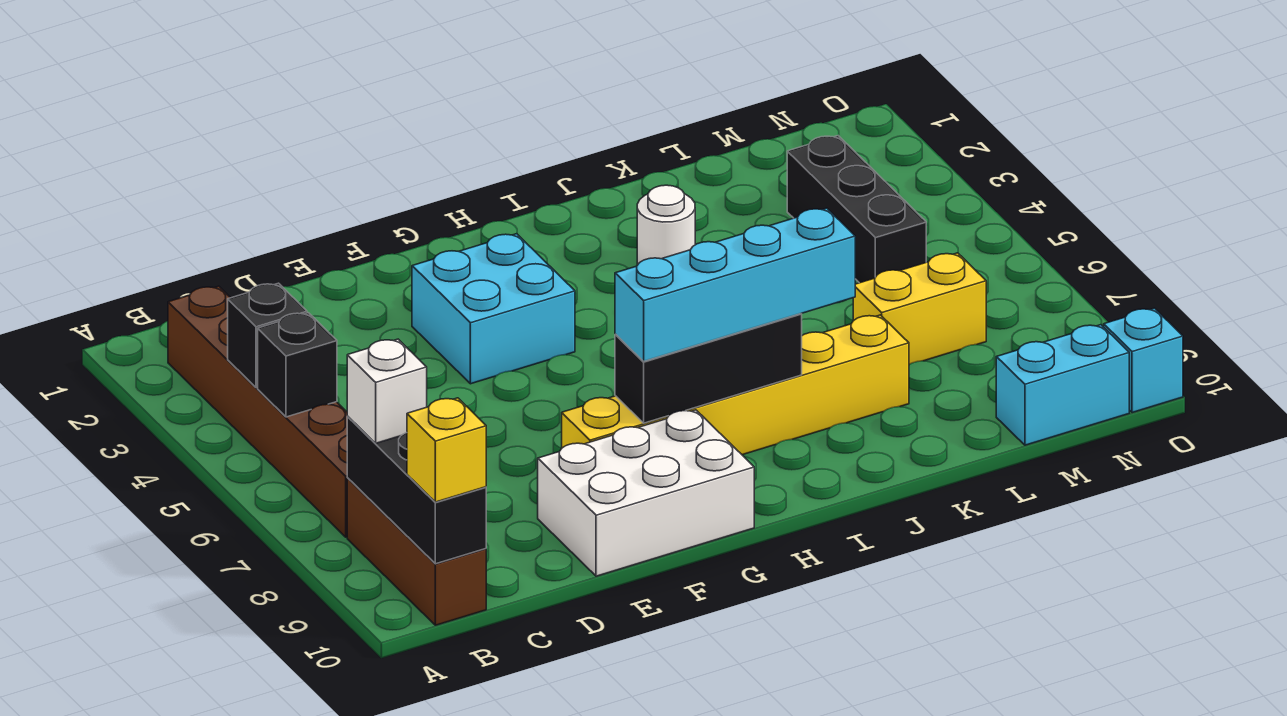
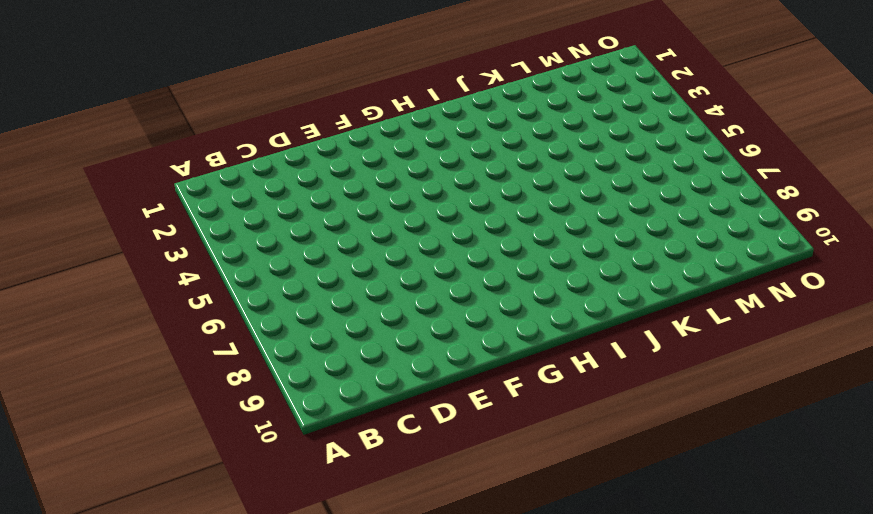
none -> brown brick B2:B7 level 1
none -> brown brick B8:B10 level 1
none -> white brick E9:G10 level 1

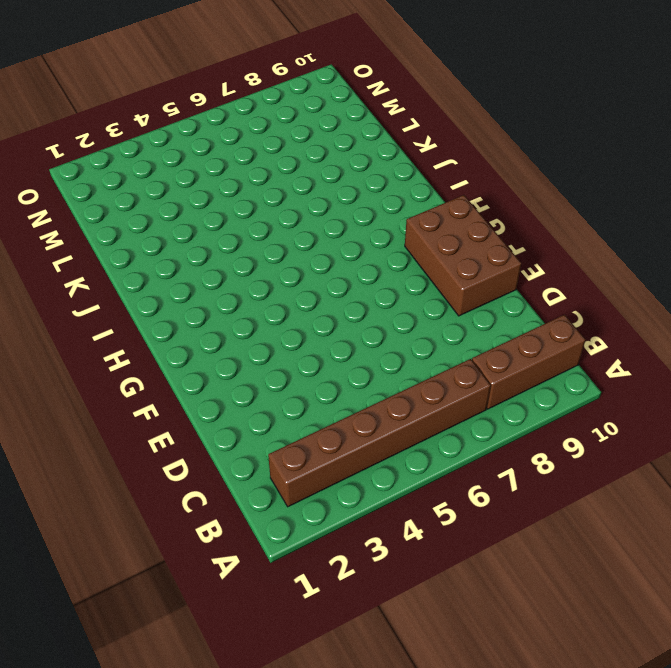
brown brick E9:G10 level 1 -> white brick E9:G10 level 1
none -> cyan brick F3:G4 level 1
none -> yellow brick F8:K8 level 1
none -> white round brick J3 level 1

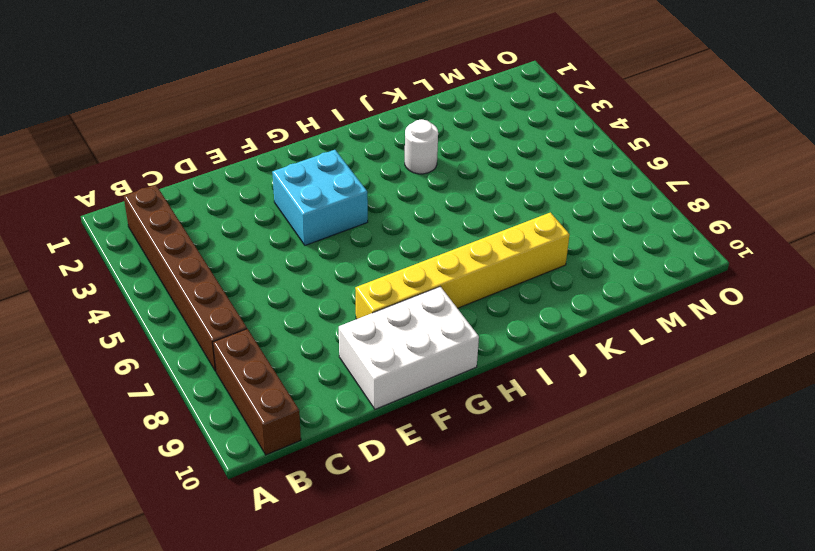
none -> yellow brick L7:M7 level 1
none -> black brick M3:M5 level 1
none -> cyan brick M10:N10 level 1

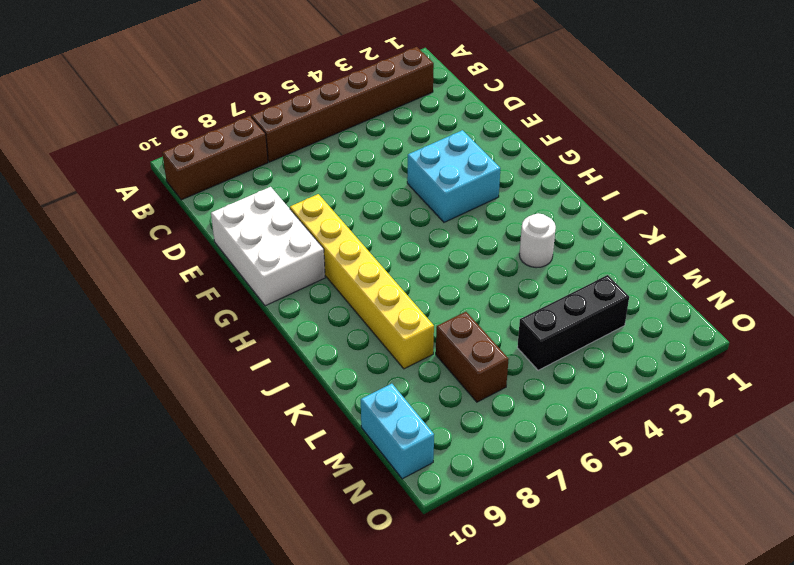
brown brick L7:M7 level 1 -> yellow brick L7:M7 level 1
none -> cyan brick O10 level 1
none -> black brick B4 level 2
none -> black brick B5 level 2

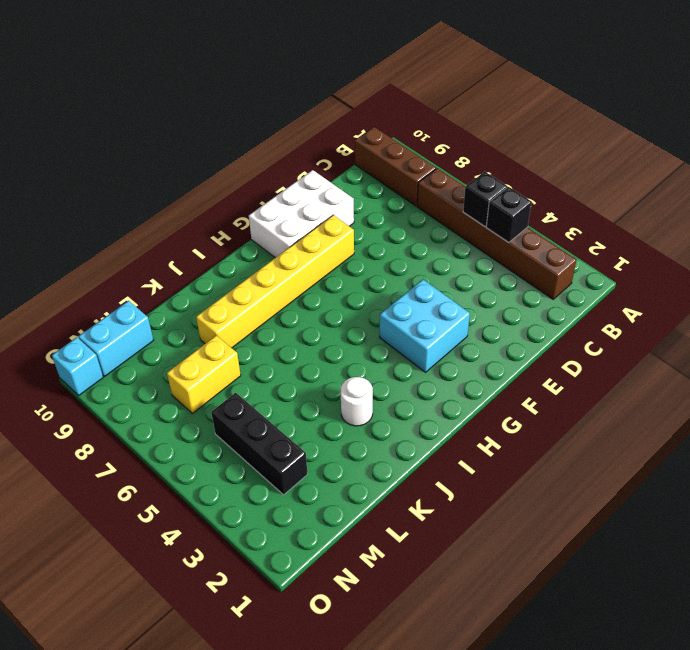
none -> black brick B8:B10 level 2
none -> black brick G8:I8 level 2
none -> white brick B8 level 3

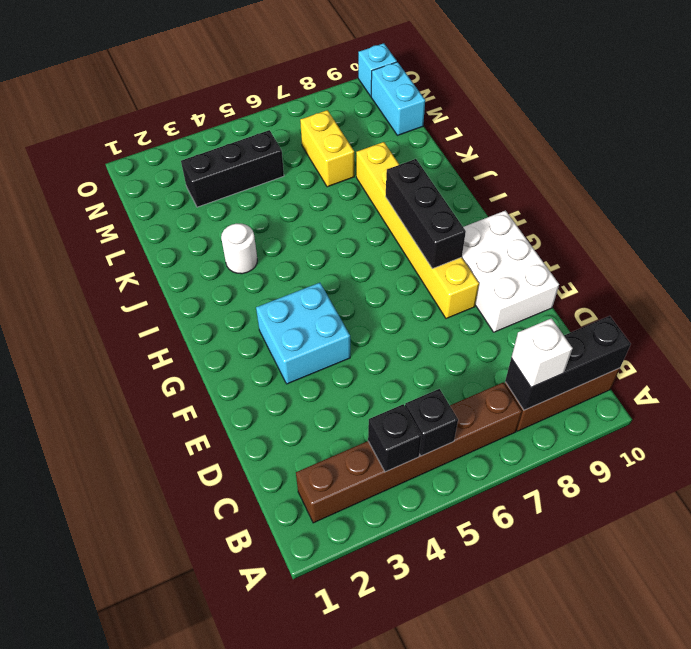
none -> yellow brick B10 level 3
none -> cyan brick G8:J8 level 3

